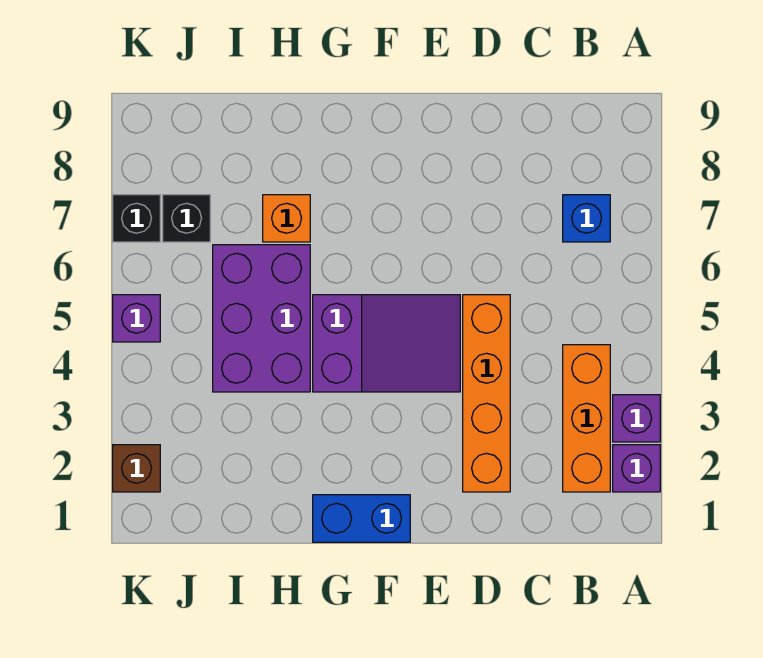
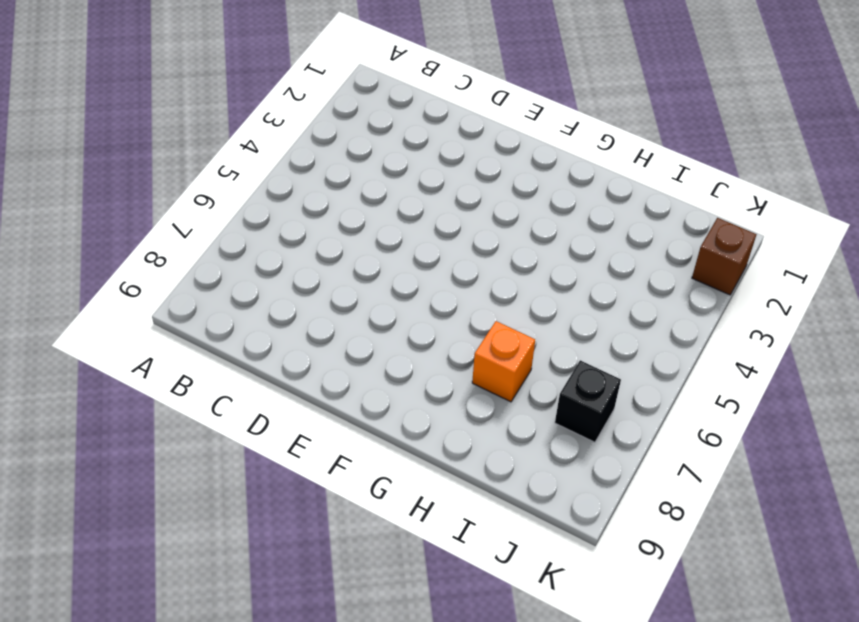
none -> purple brick A2 level 1
none -> purple brick A3 level 1
none -> orange brick B2:B4 level 1

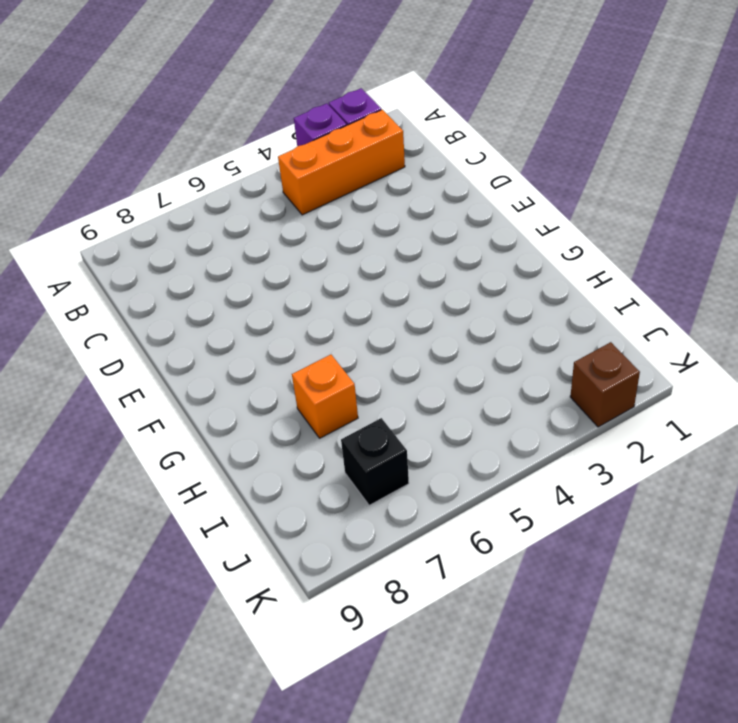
none -> blue brick B7 level 1
none -> orange brick D2:D5 level 1
none -> purple slope E4:G5 level 1 top G

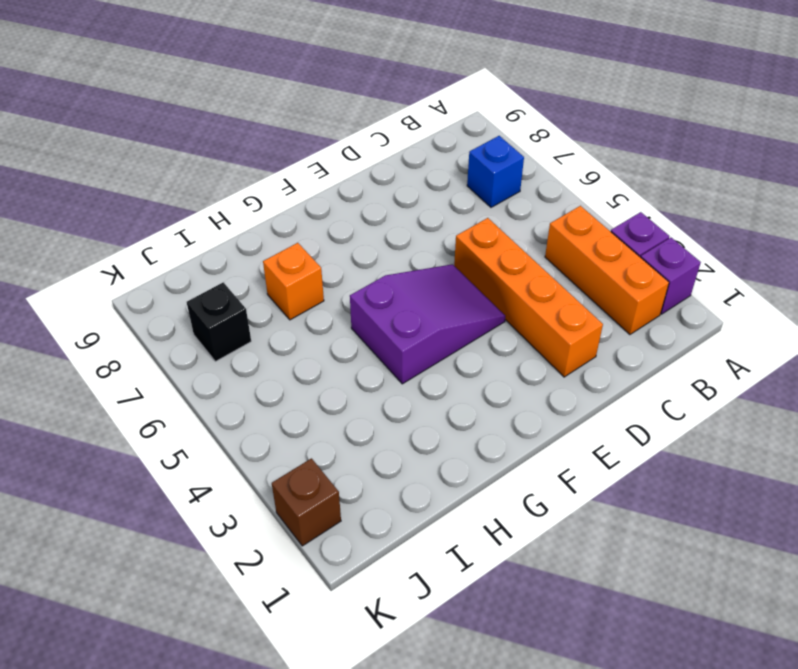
none -> blue brick F1:G1 level 1
none -> purple brick H4:I6 level 1
none -> purple brick K5 level 1

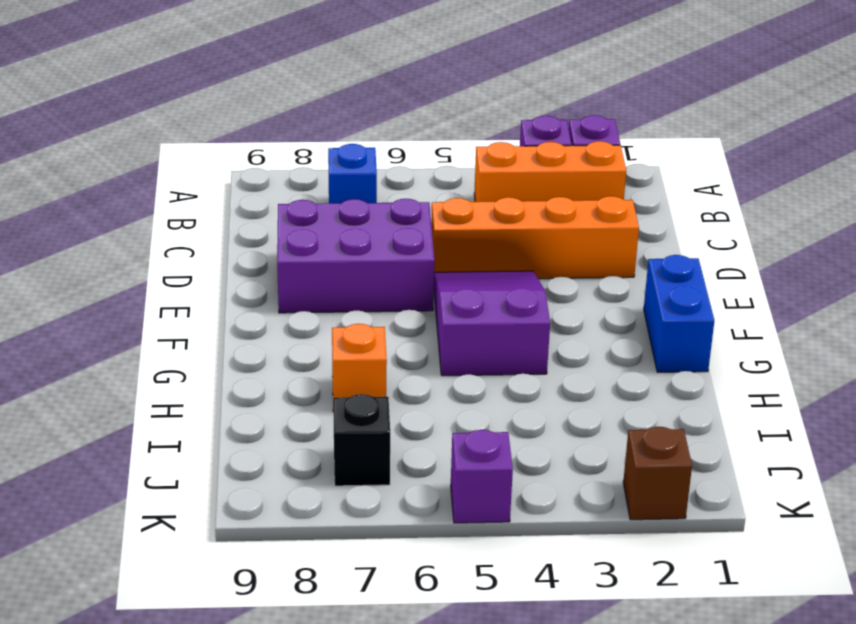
purple brick D6:E8 level 1 -> purple brick H4:I6 level 1
none -> black brick K7 level 1

